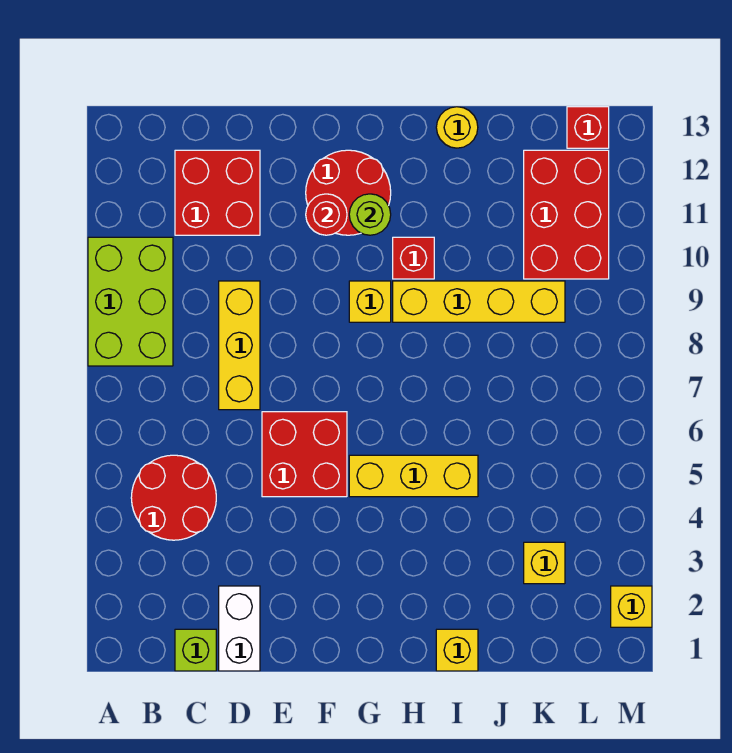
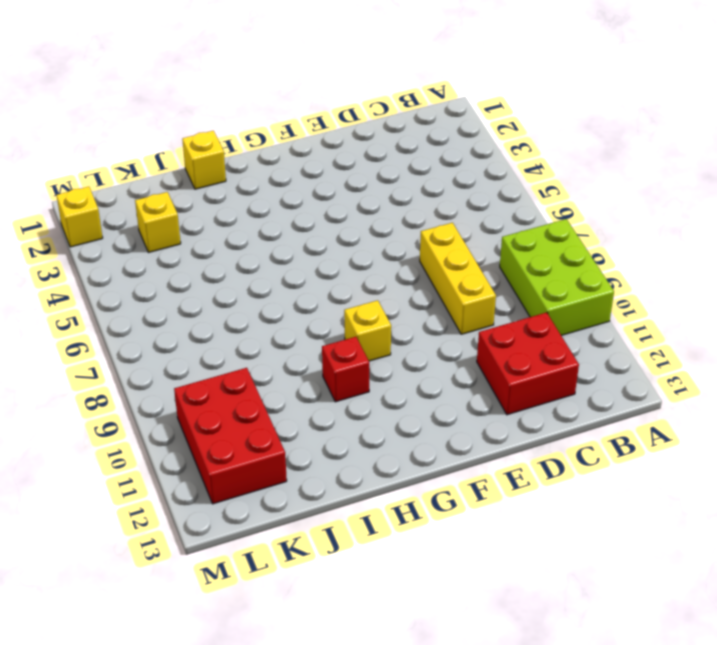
none -> red round brick B4:C5 level 1
none -> lime brick C1 level 1
none -> white brick D1:D2 level 1

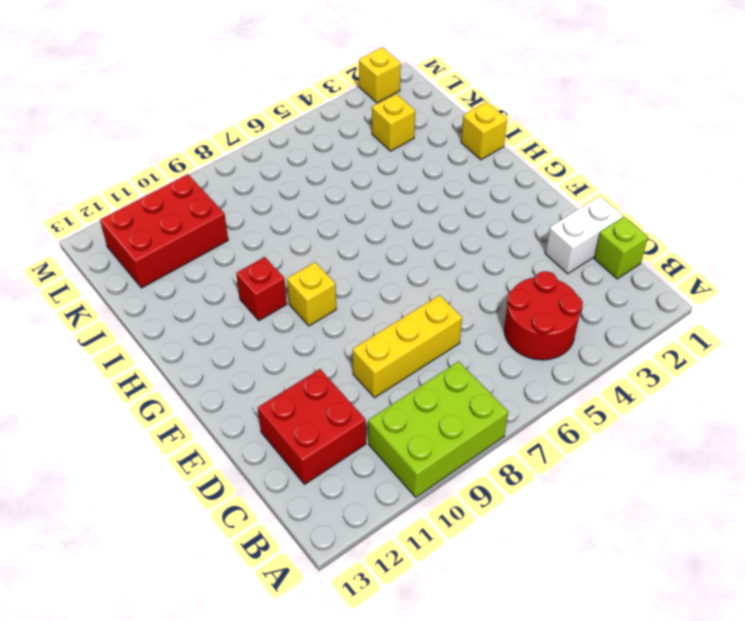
none -> red brick E5:F6 level 1
none -> red round brick F11:G12 level 1
none -> yellow brick G5:I5 level 1

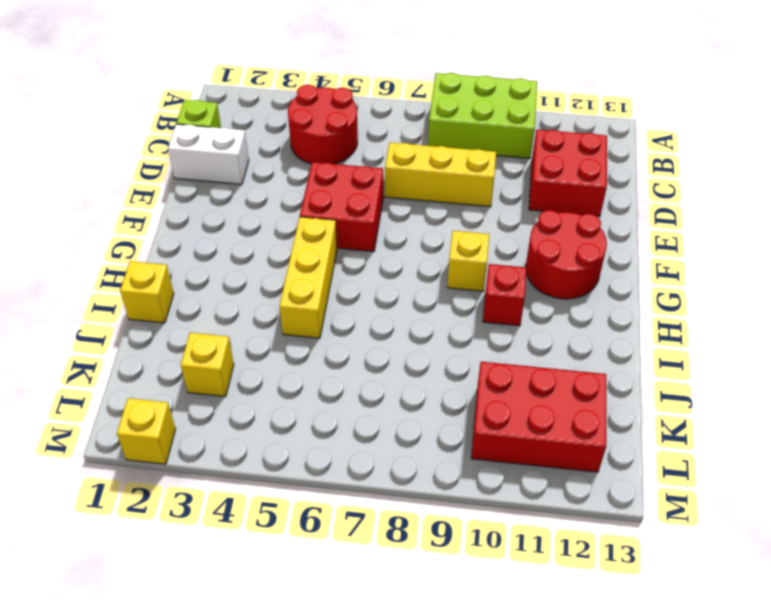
none -> yellow brick H9:K9 level 1
none -> yellow round brick I13 level 1
none -> red brick L13 level 1

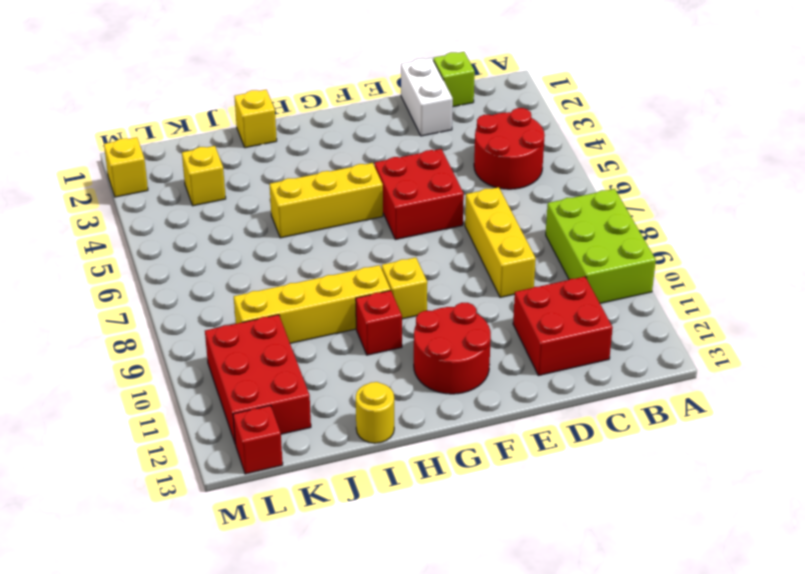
none -> red round brick F11 level 2
none -> lime round brick G11 level 2

